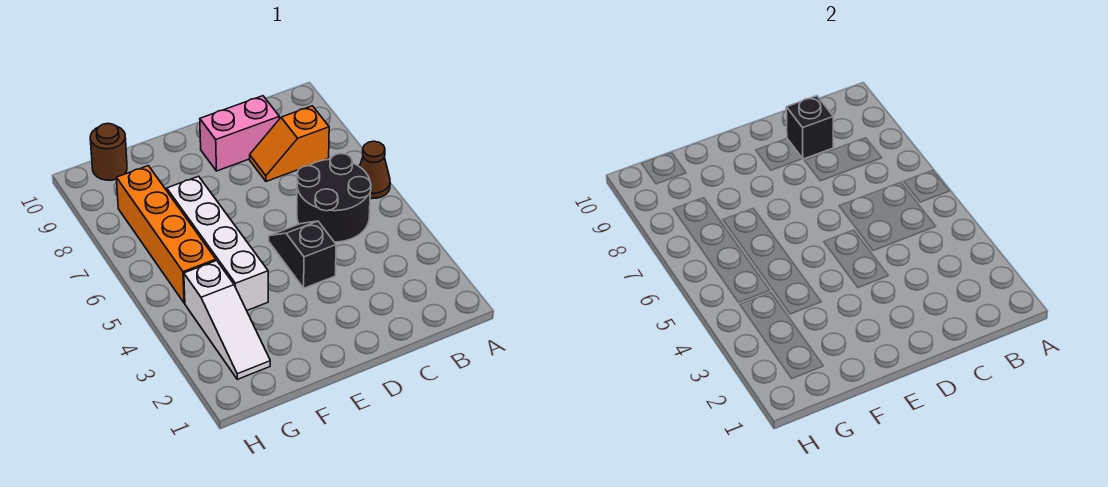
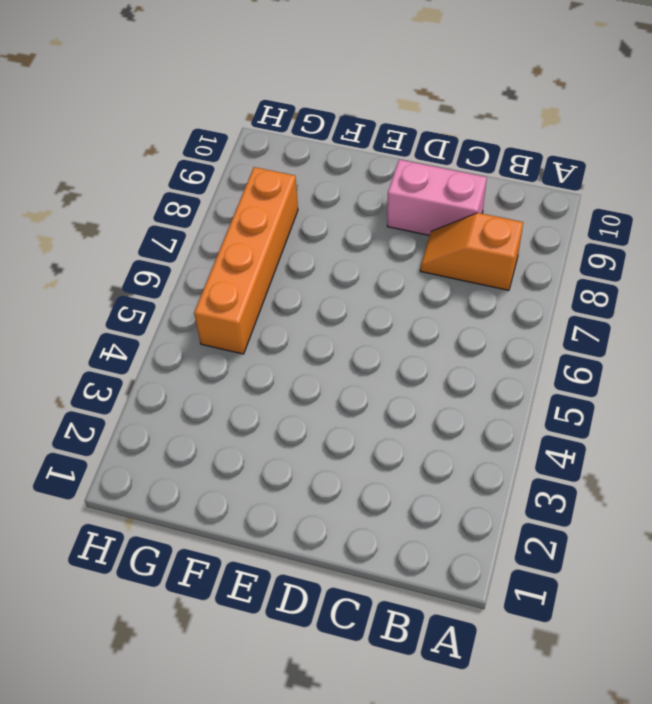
none -> brown cone A6 level 1
none -> black round brick B5:C6 level 1

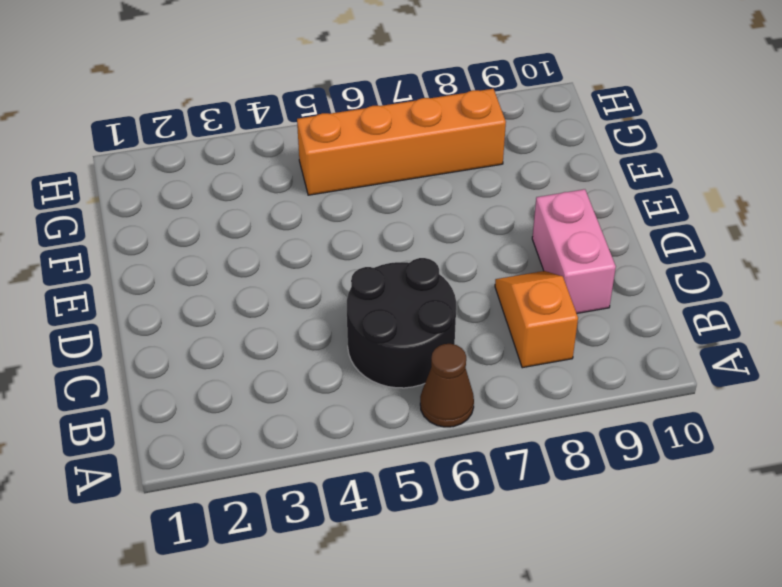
none -> black slope D4:D5 level 1 top 4
none -> white brick F4:F7 level 1

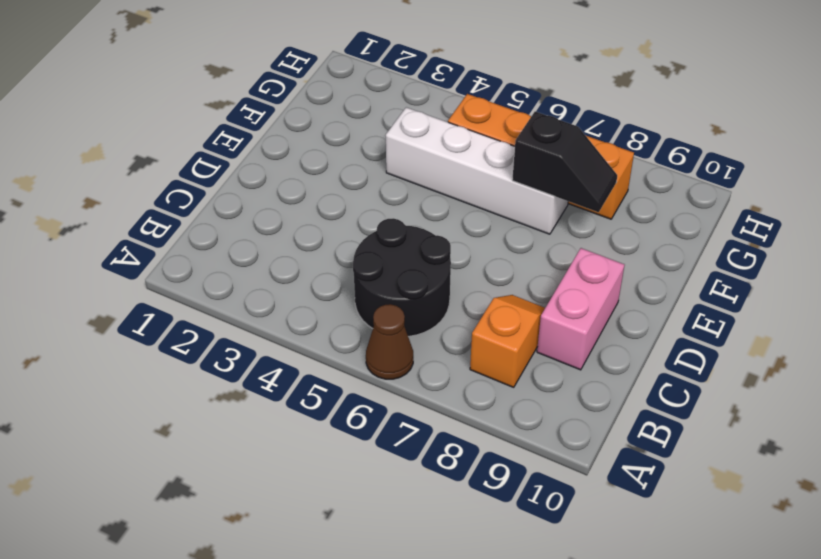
black slope F7:F8 level 2 top 7 -> black slope D4:D5 level 1 top 4
none -> white slope G2:G4 level 1 top 4
none -> brown round brick G10 level 1

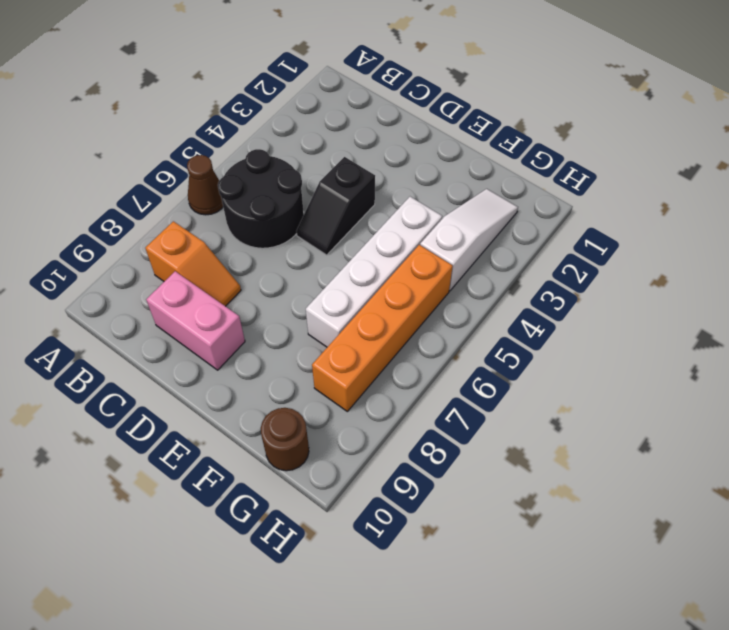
none -> black brick C9 level 2

